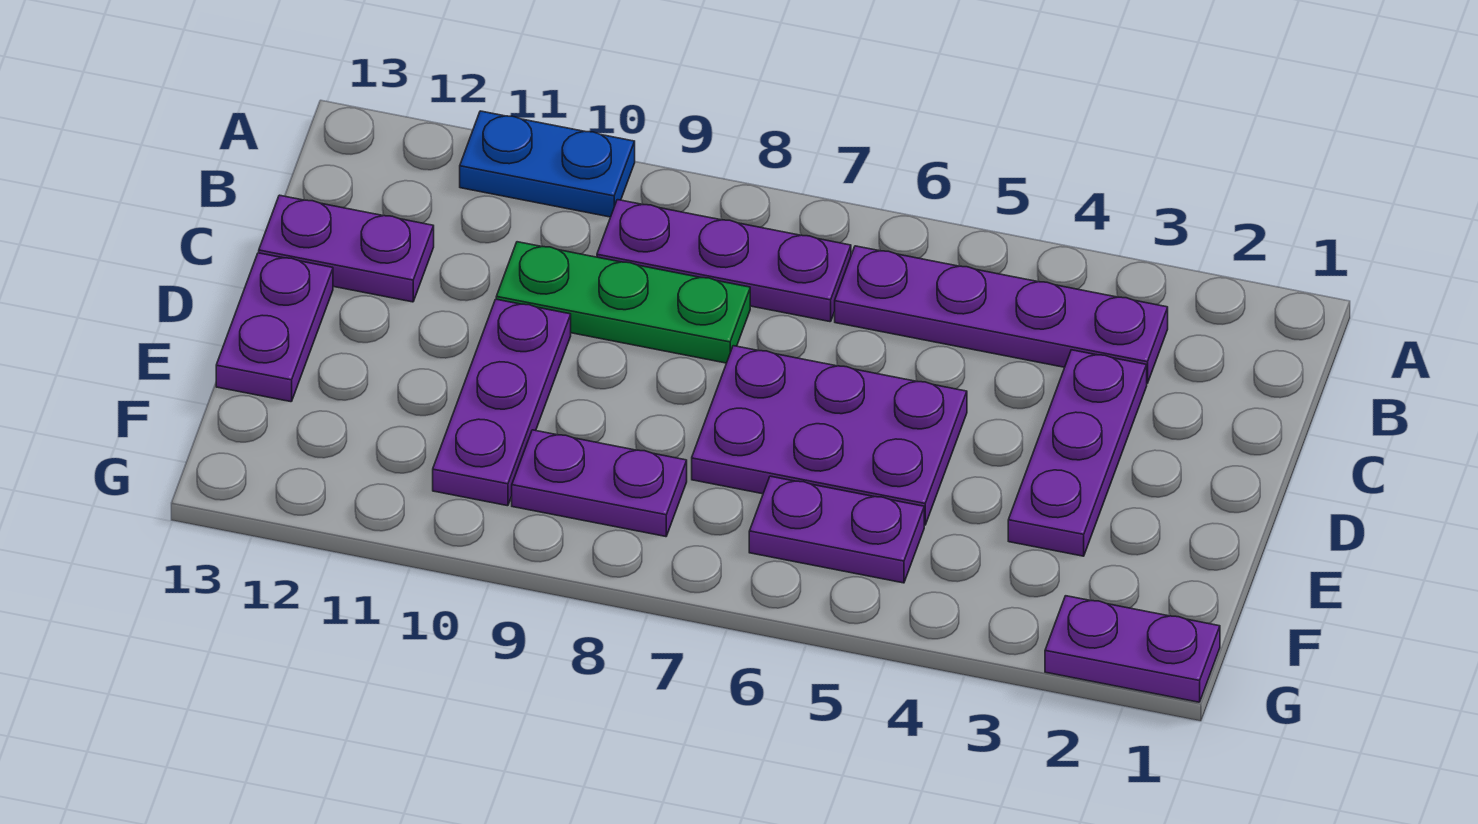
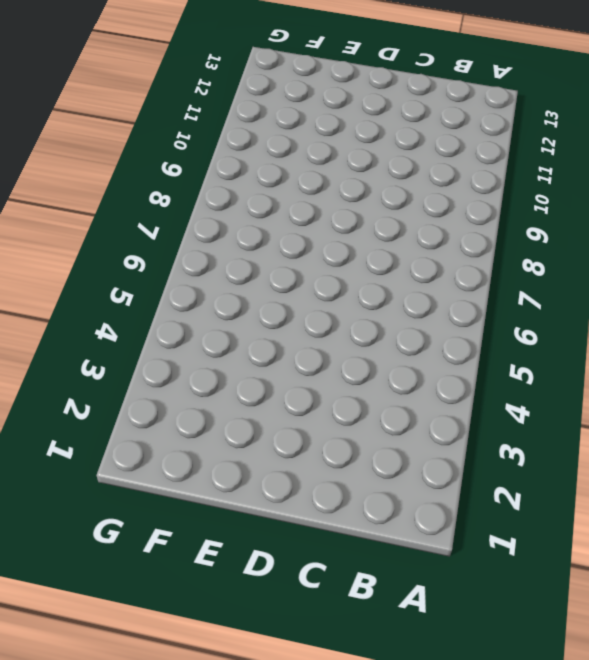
none -> blue plate A10:A11 level 1
none -> purple plate B3:B6 level 1
none -> purple plate B7:B9 level 1

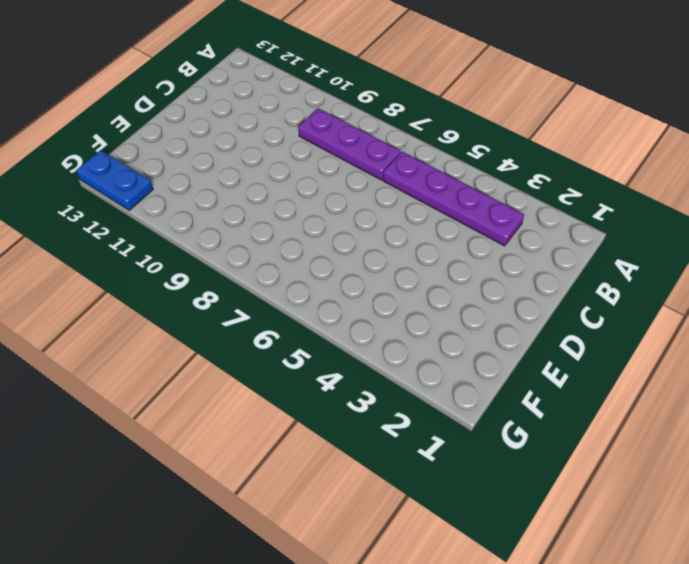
blue plate G12:G13 level 1 -> blue plate A10:A11 level 1
none -> purple plate C3:E3 level 1
none -> green plate C8:C10 level 1
none -> purple plate C12:C13 level 1

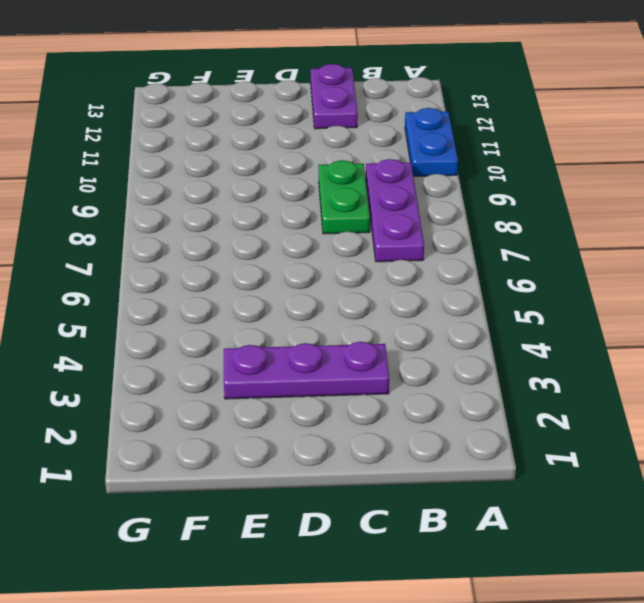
green plate C8:C9 level 1 -> green plate C8:C10 level 1
none -> purple plate B3:B6 level 1
none -> purple plate D5:E7 level 1
none -> purple plate D10:F10 level 1

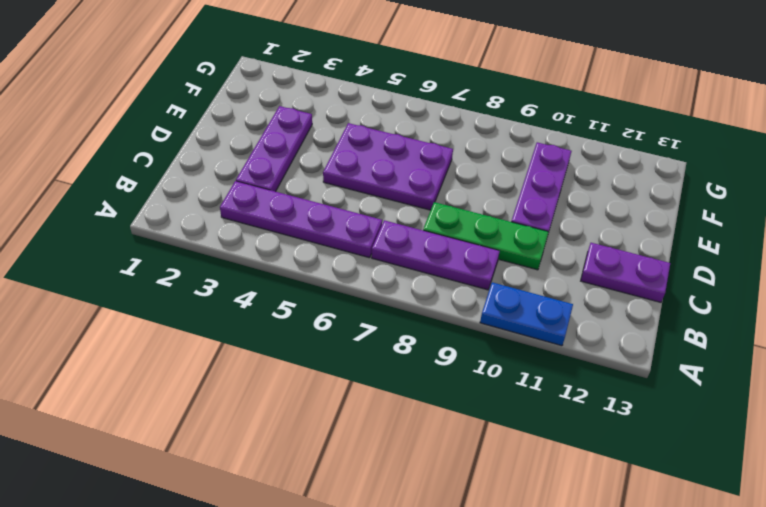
none -> purple plate D13:E13 level 1
none -> purple plate F5:F6 level 1
none -> purple plate F8:F9 level 1

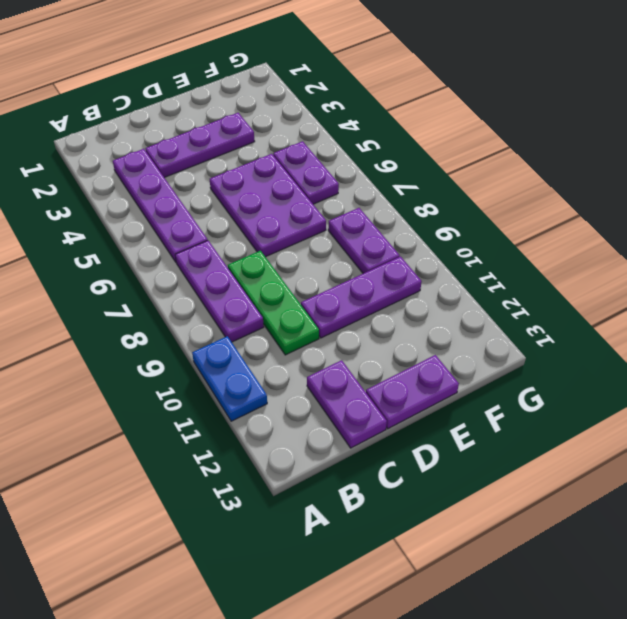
none -> purple plate G1:G2 level 1

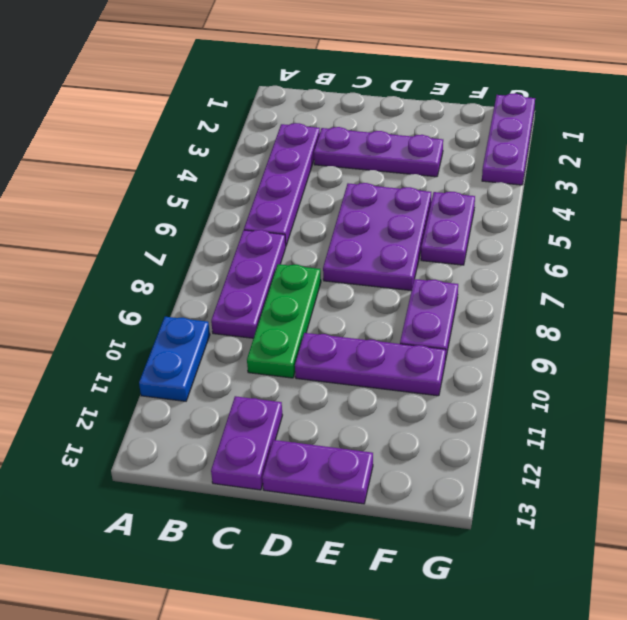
purple plate G1:G3 level 1 -> purple plate G1:G2 level 1

